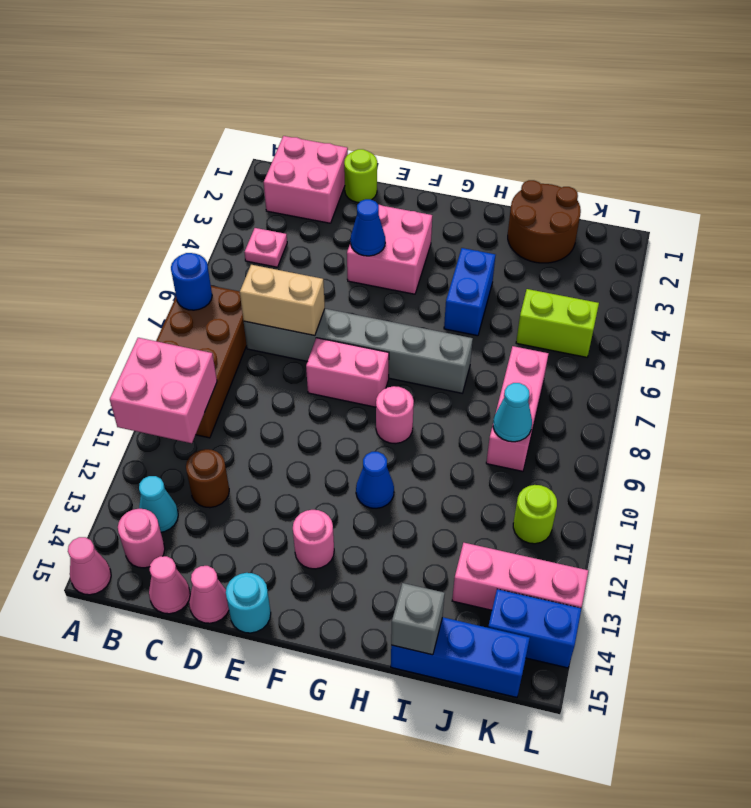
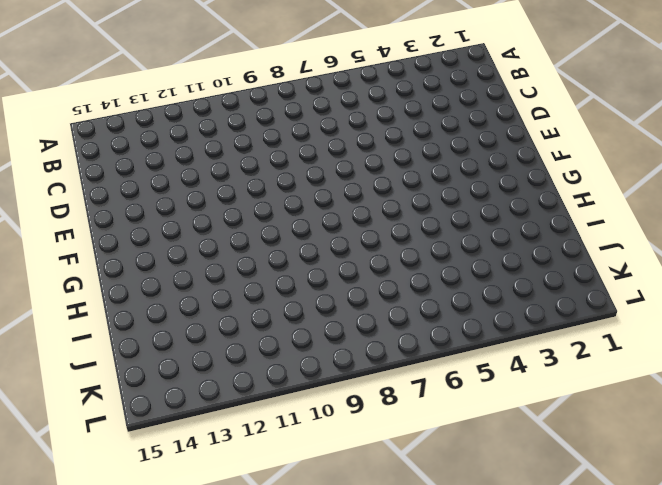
none -> brown brick A7:B10 level 1
none -> pink cone A15 level 1
none -> pink brick B1:C2 level 1
none -> pink plate B4 level 1

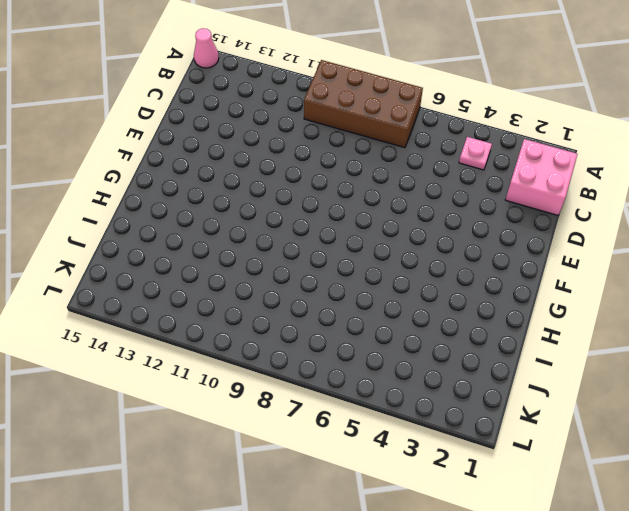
none -> cyan cone B13 level 1
none -> pink round brick B14 level 1
none -> grey brick C7:H7 level 1
none -> brown round brick C12 level 1

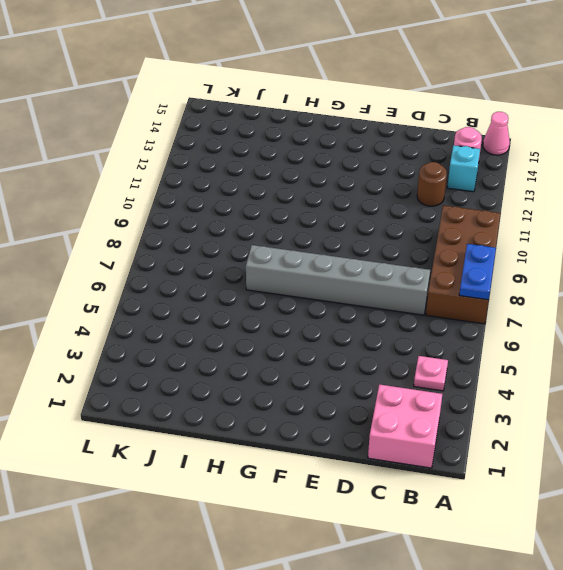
blue plate A7:A8 level 2 -> blue round brick A7 level 2
cyan brick B13 level 1 -> cyan cone B13 level 1
none -> pink cone C15 level 1
none -> lime round brick D1 level 1
none -> pink cone D15 level 1
none -> pink brick E3:F4 level 1

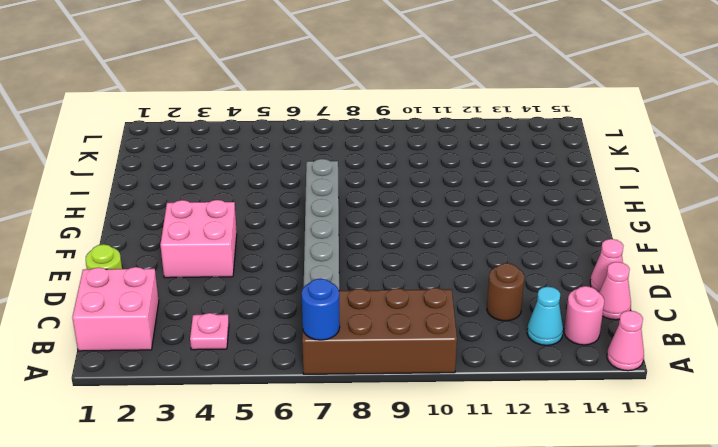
none -> pink brick E8:F8 level 1
none -> cyan round brick E15 level 1
none -> pink round brick F13 level 1
none -> pink round brick G9 level 1

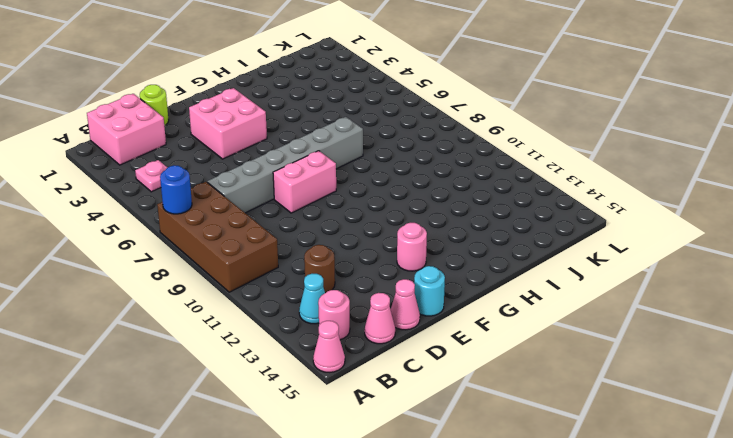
none -> pink round brick G9 level 1
none -> blue cone G11 level 1
none -> blue brick H4:H5 level 1
none -> brown round brick I1:J2 level 1

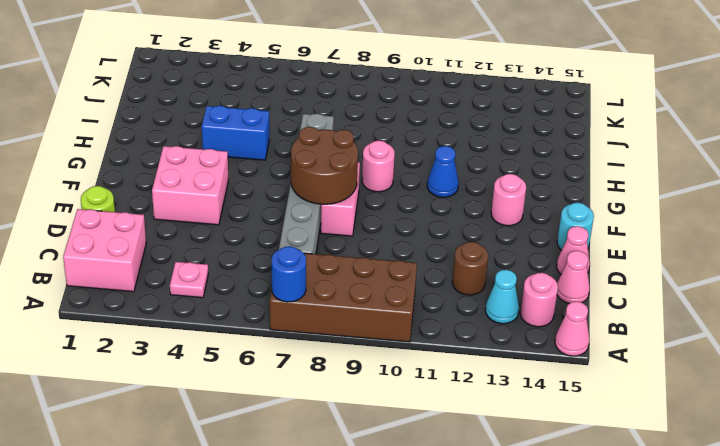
brown round brick E7:F8 level 2 -> brown round brick I1:J2 level 1
none -> blue brick I15:K15 level 1
none -> lime brick J5:K5 level 1
none -> pink brick J7:J9 level 1
none -> pink brick J13:L13 level 1

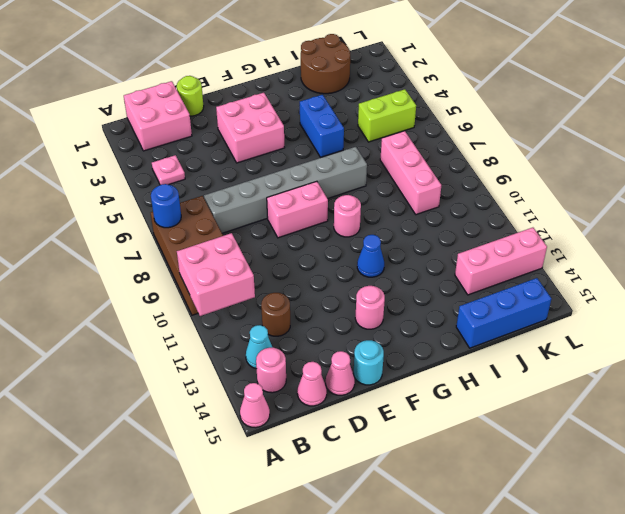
none -> lime round brick K11 level 1
none -> blue brick K14:L14 level 1
none -> tan brick C7:D7 level 2
none -> blue cone E4 level 2

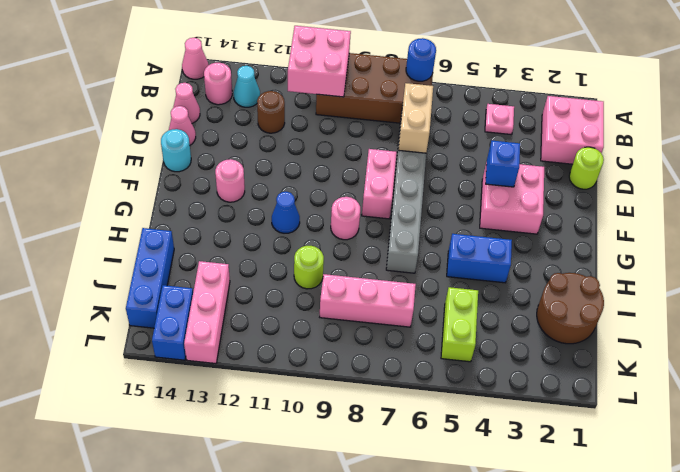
blue brick E4 level 2 -> blue cone E4 level 2
lime round brick I10 level 1 -> lime round brick K11 level 1
none -> grey brick I15 level 2
none -> cyan cone J9 level 2

